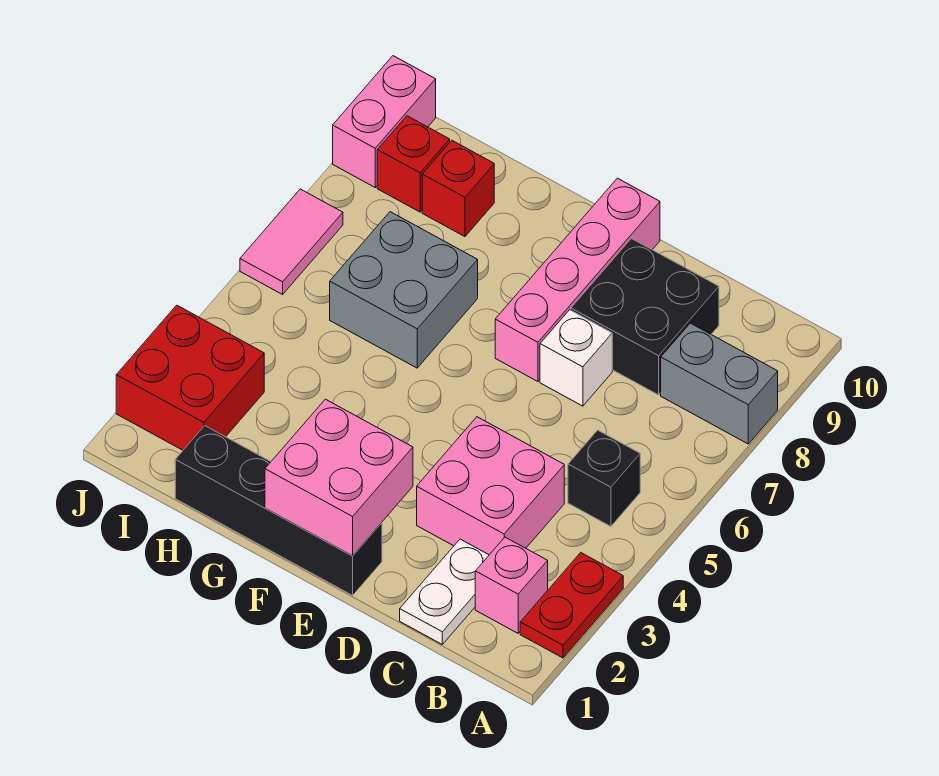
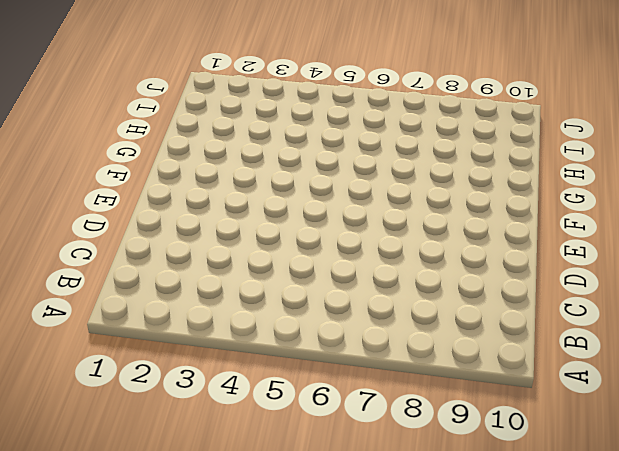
none -> red plate A2:A3 level 1
none -> grey brick A8:B8 level 1
none -> pink brick B2 level 1

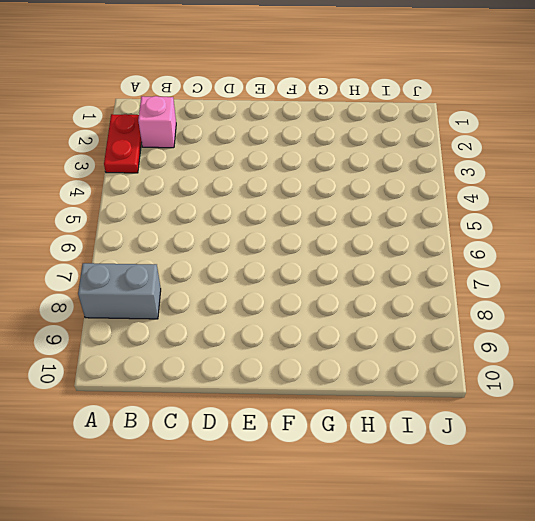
none -> black brick B5 level 1
none -> white plate C1:C2 level 1
none -> pink brick C3:D4 level 1

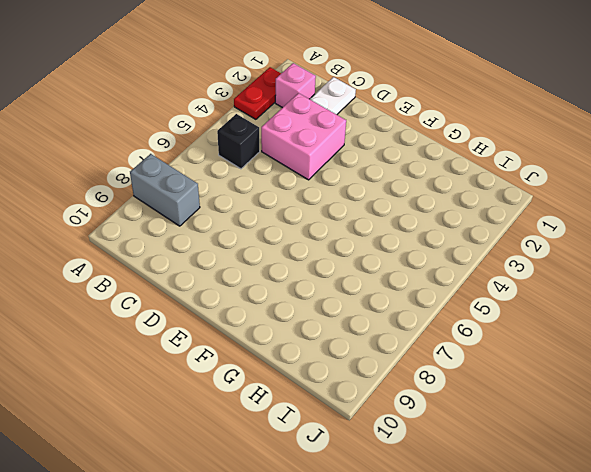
none -> black brick C8:D9 level 1
none -> white brick D7 level 1
none -> black brick E1:H1 level 1

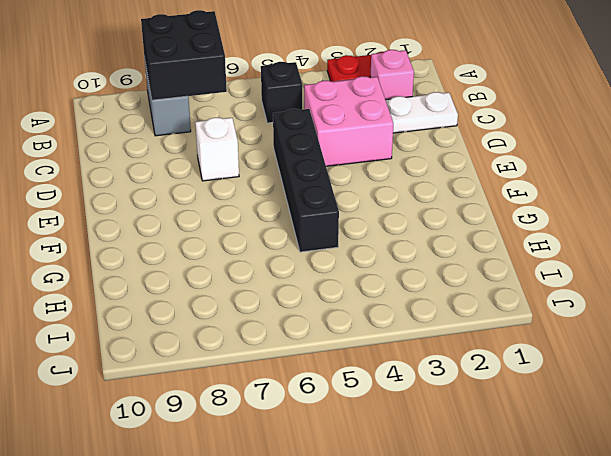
black brick A7:B8 level 2 -> black brick C8:D9 level 1
black brick D5:G5 level 1 -> black brick E1:H1 level 1
none -> pink brick E7:E10 level 1
none -> grey brick G6:H7 level 1
none -> red brick H9 level 1

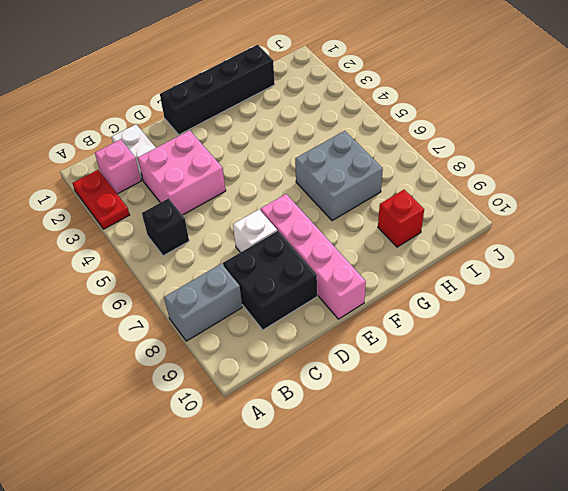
none -> red brick I2:J3 level 1
none -> red brick I9 level 1
none -> pink tile J6:J7 level 1

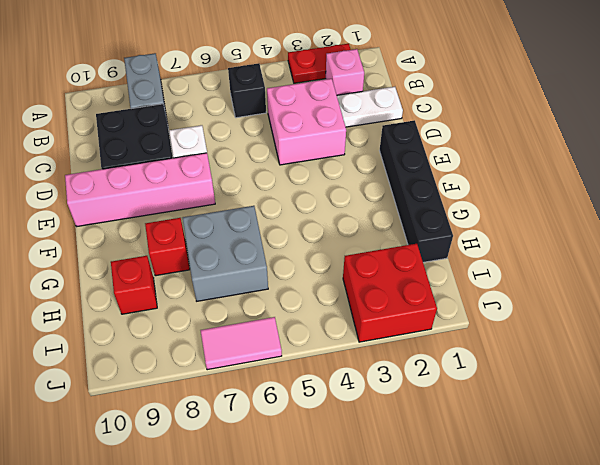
red brick G8 level 1 -> red brick I9 level 1
none -> pink brick J9:J10 level 1
none -> pink brick E1:F2 level 2

